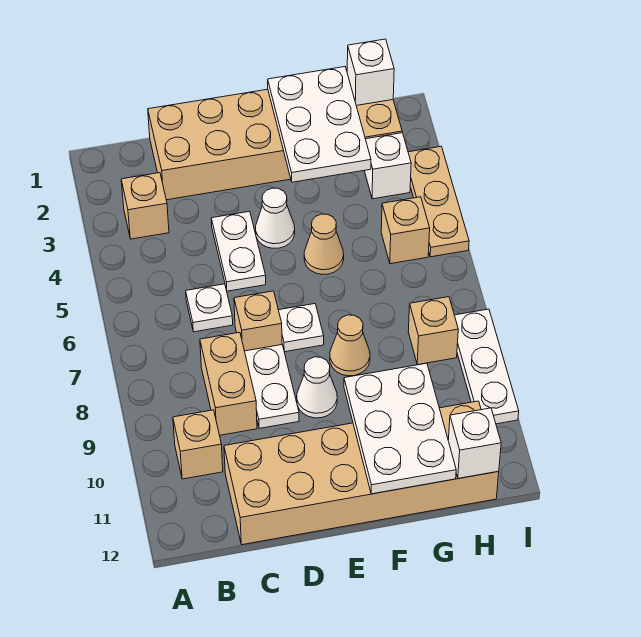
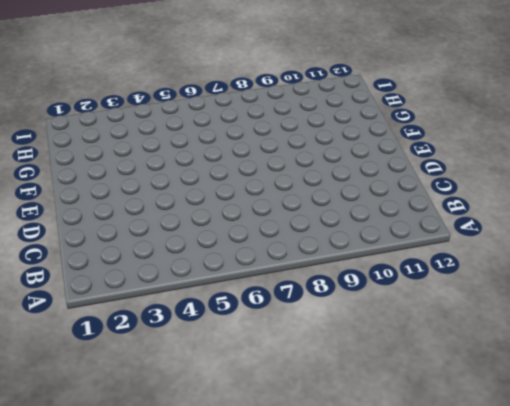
none -> tan brick B3 level 1
none -> tan brick B10 level 1
none -> tan brick C1:H2 level 1

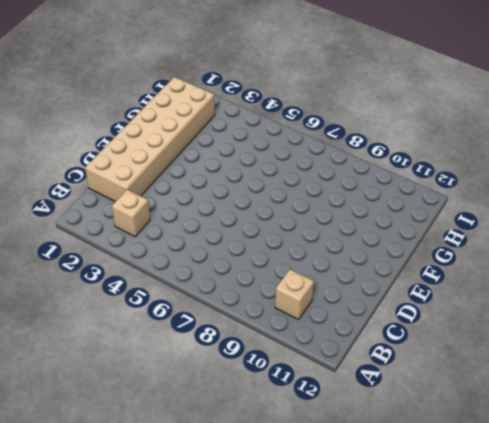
none -> white plate C6 level 1
none -> tan brick C8:C9 level 1
none -> tan brick C11:H12 level 1

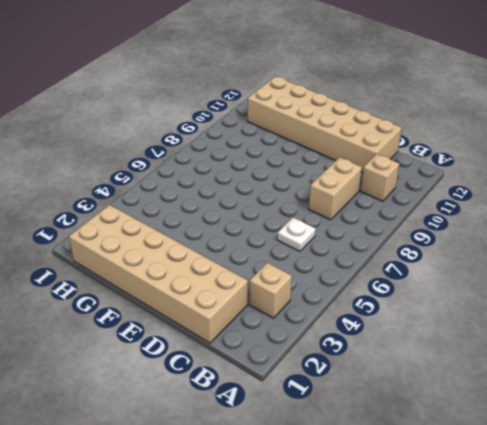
none -> white plate D4:D5 level 1
none -> tan brick D7 level 1
none -> white plate D8:D9 level 1

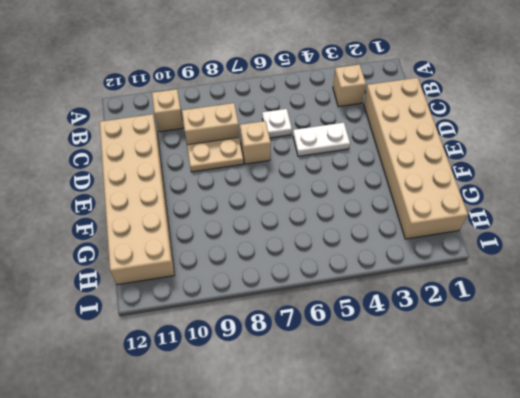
tan plate D8:D9 level 1 -> white plate D8:D9 level 1
none -> white cone E4 level 1
none -> white plate E7 level 1
none -> white cone E9 level 1

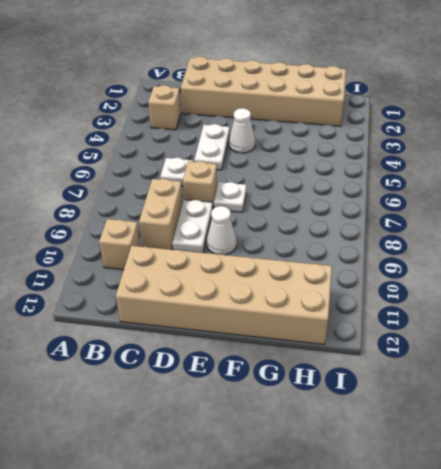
none -> tan cone F5 level 1
none -> tan cone F8 level 1
none -> white brick H3 level 1

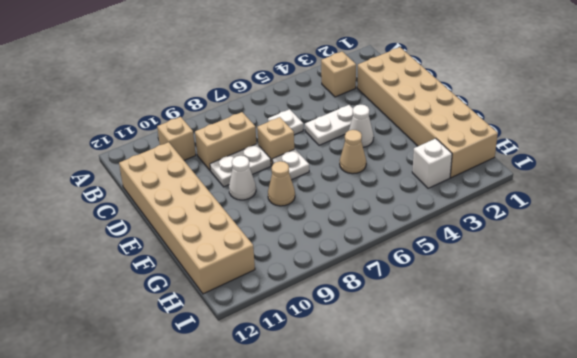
none -> tan brick H5 level 1
none -> tan brick H8 level 1
none -> tan plate I3:I5 level 1

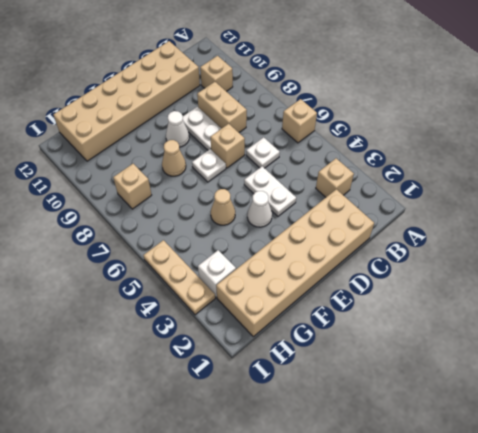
tan brick A6 level 1 -> tan brick H5 level 1
none -> white plate I8:I10 level 1
none -> white plate F1:G3 level 2
none -> white plate F10:G12 level 2

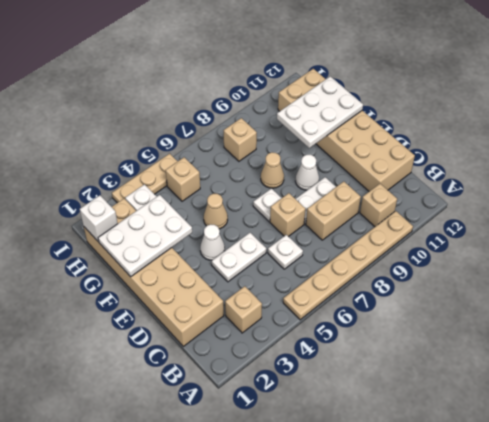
tan plate A5:A10 level 1 -> none
none -> white plate I8:I10 level 1
none -> white brick H12 level 2

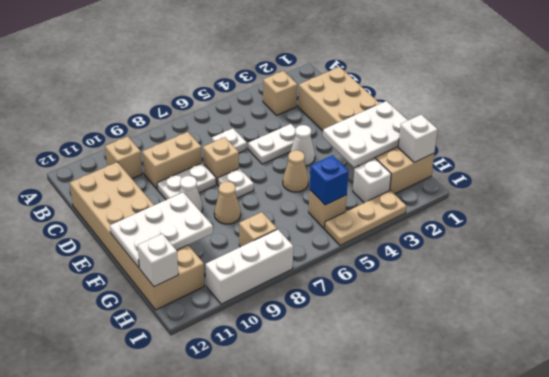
blue brick H5 level 2 -> none
white brick I8:I10 level 1 -> white plate I8:I10 level 1

